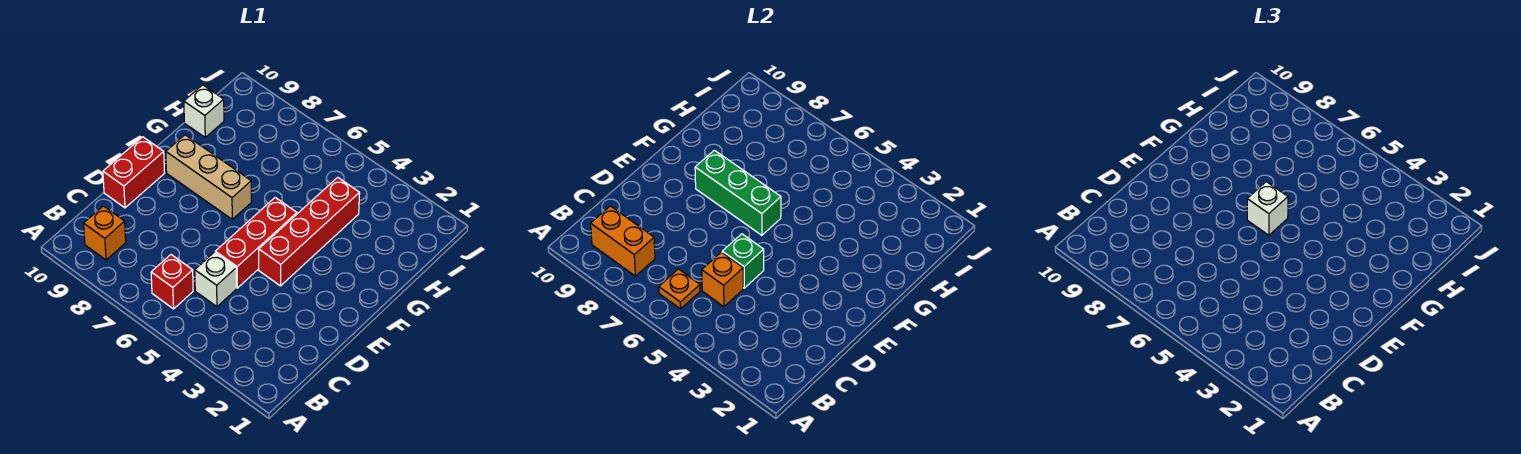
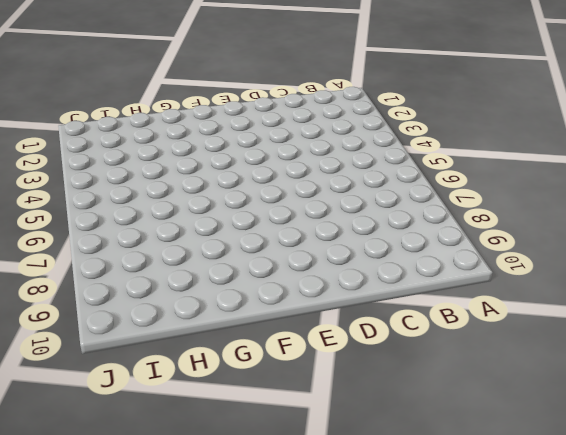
none -> red brick B6 level 1
none -> orange brick B9 level 1
none -> white brick C5 level 1

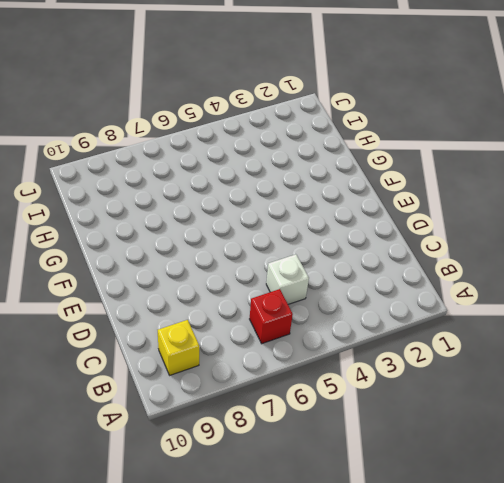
yellow brick B9 level 1 -> orange brick B9 level 1
none -> red brick D5:F5 level 1
none -> red brick D10:E10 level 1
none -> red brick E4:H4 level 1

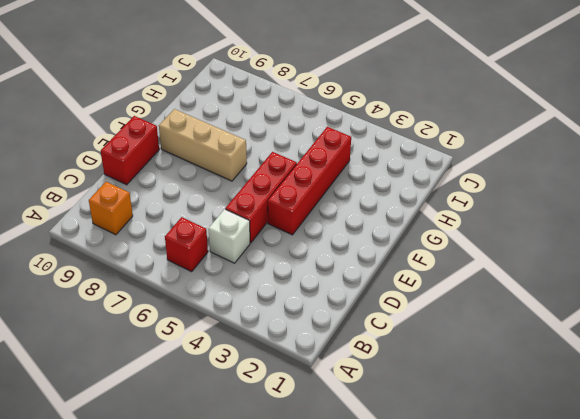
none -> white brick H10 level 1
none -> orange plate B6 level 2
none -> orange brick B8:B9 level 2

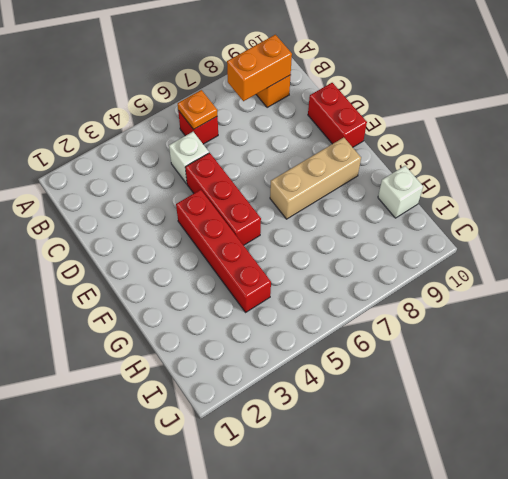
none -> orange brick C5 level 2
none -> green brick D5 level 2
none -> green brick F6:F8 level 2

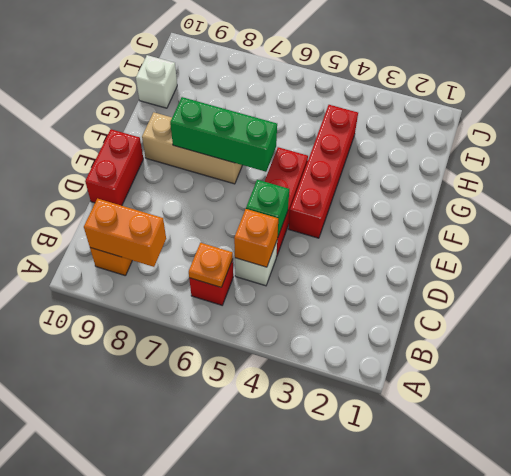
none -> white brick F6 level 3

